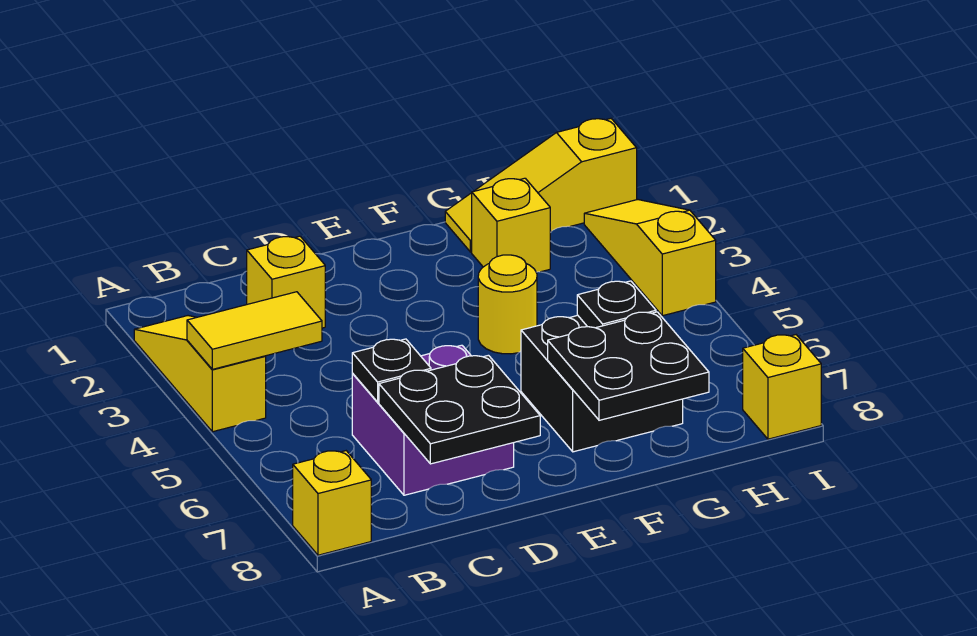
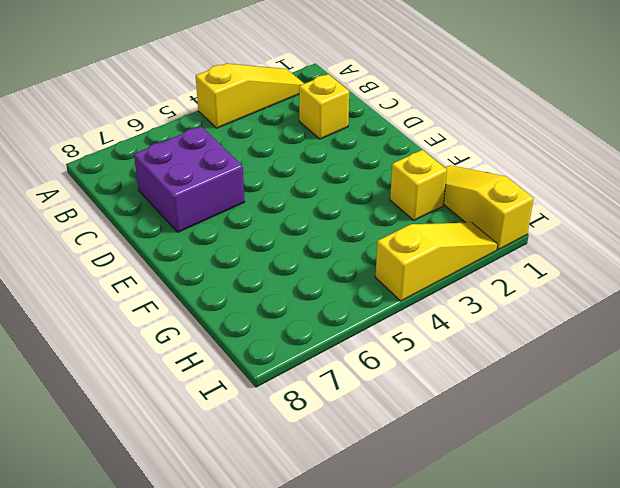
none -> yellow brick A8 level 1
none -> yellow round brick F4 level 1
none -> black brick F6:G7 level 1

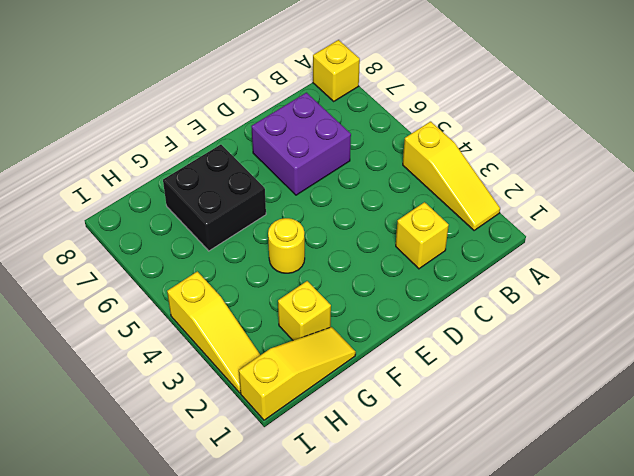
none -> yellow brick I8 level 1
none -> yellow tile A4:B4 level 2
none -> black plate C6 level 2

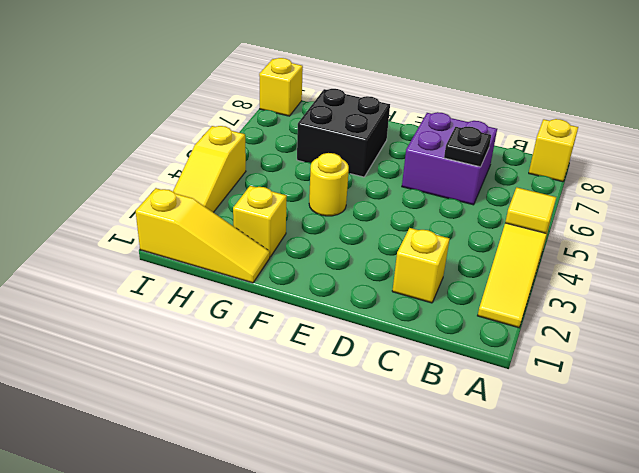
yellow tile A4 level 2 -> yellow tile A4:B4 level 2
none -> black plate C7:D8 level 2
none -> black plate F7:G8 level 2
none -> black plate G6 level 2

